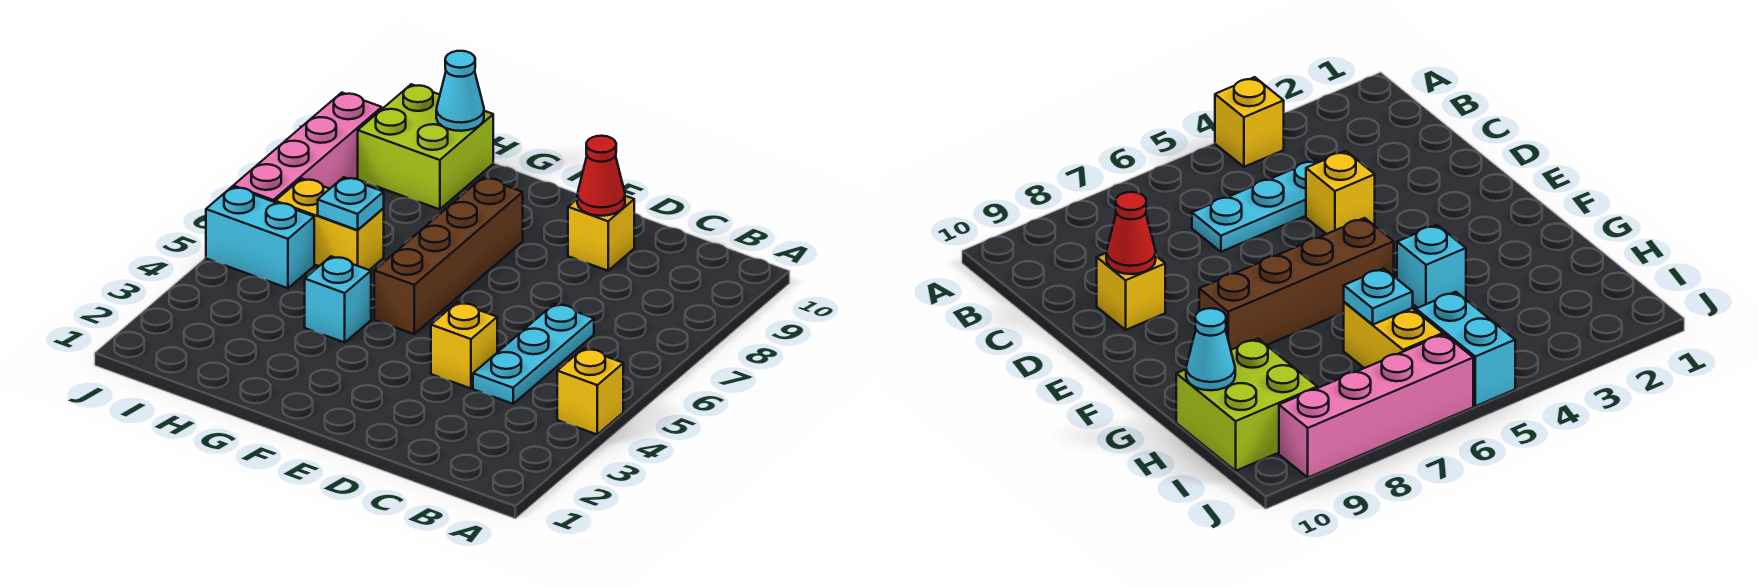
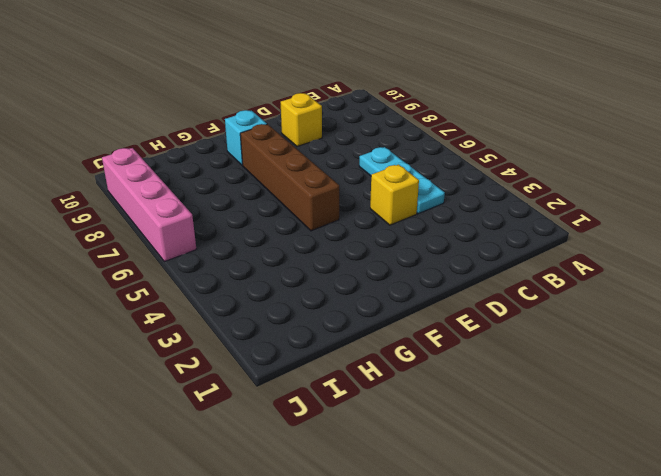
cyan brick F9 level 1 -> cyan brick G4 level 1
none -> yellow brick A4 level 1
none -> yellow brick H6:I6 level 1
none -> lime brick H9:I10 level 1

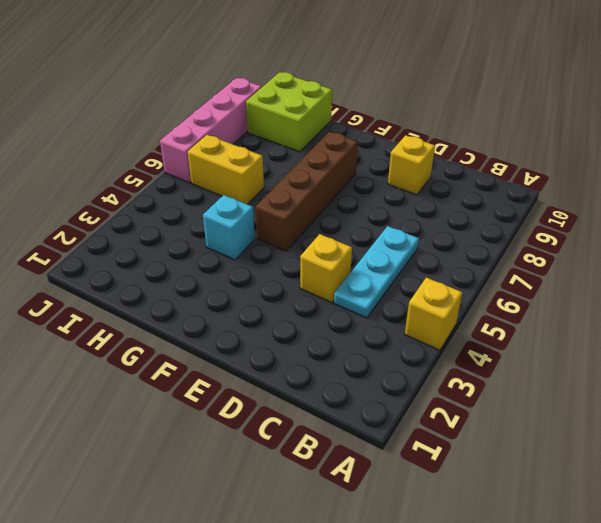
none -> cyan brick I5:J5 level 1
none -> red cone D9 level 2
none -> cyan plate H6 level 2

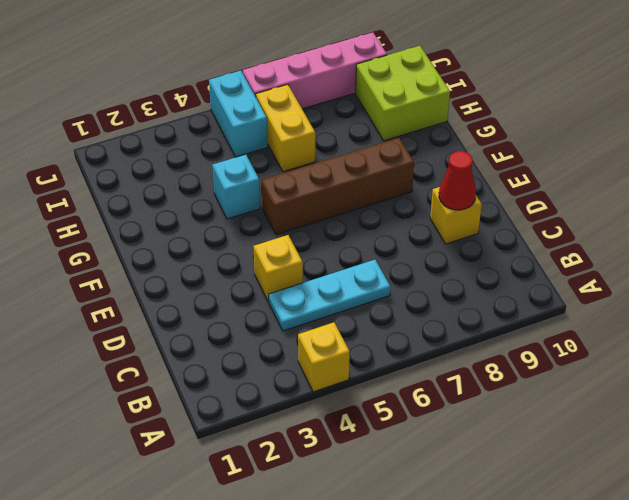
none -> cyan plate H6 level 2
none -> cyan cone H10 level 2

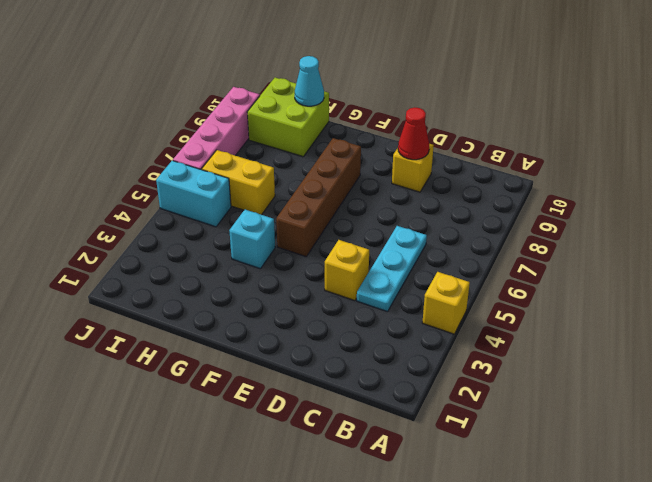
none -> cyan plate H6 level 2

